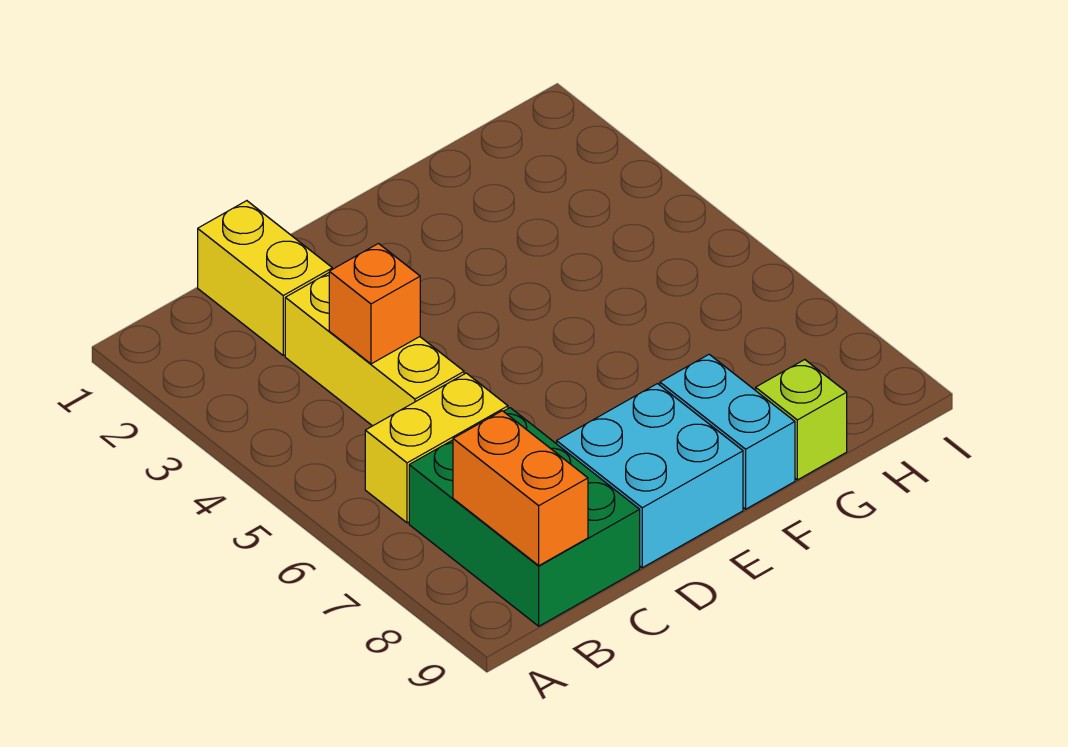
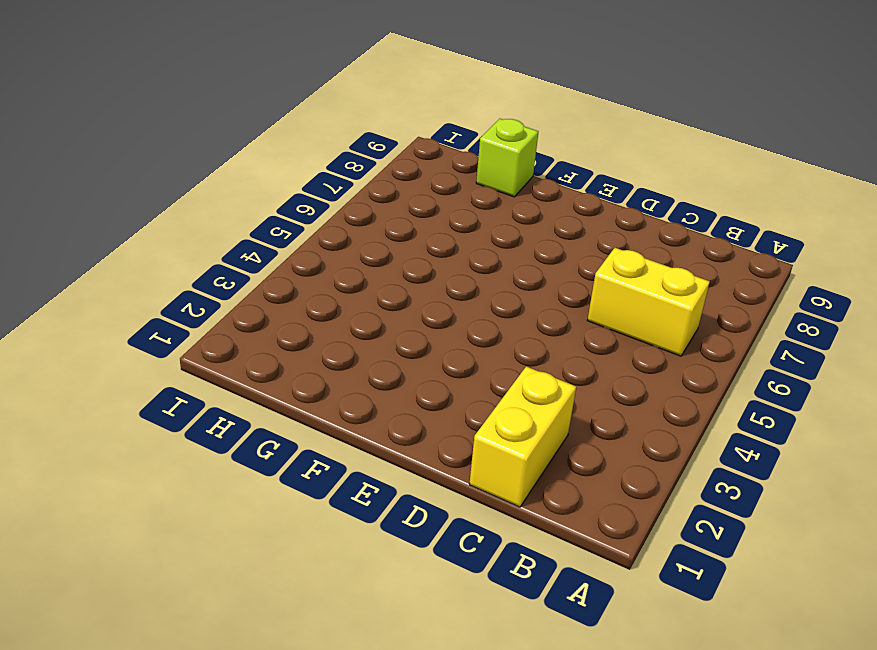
none -> green brick B7:C9 level 1
none -> yellow brick C3:C5 level 1

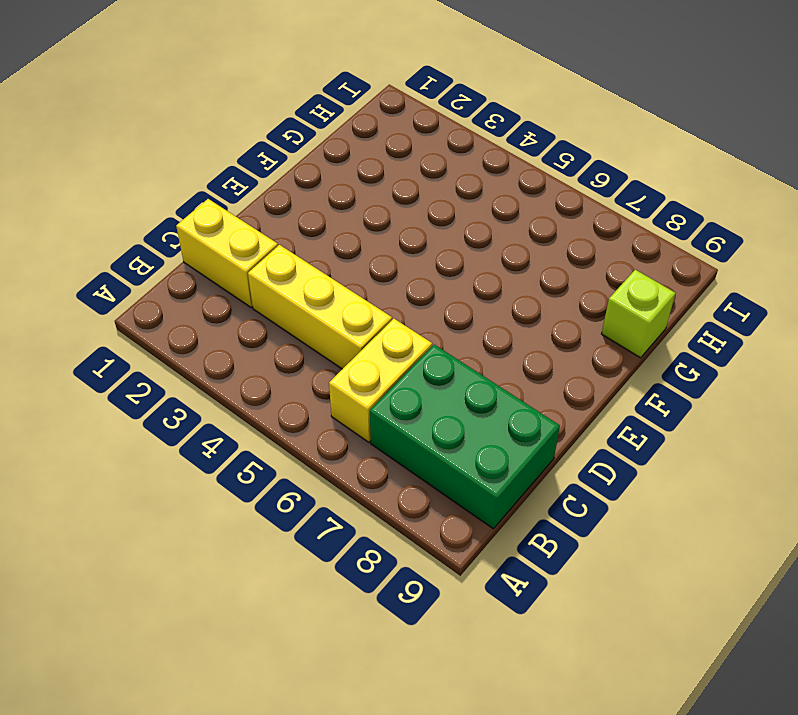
none -> cyan brick D8:E9 level 1
none -> cyan brick F8:F9 level 1

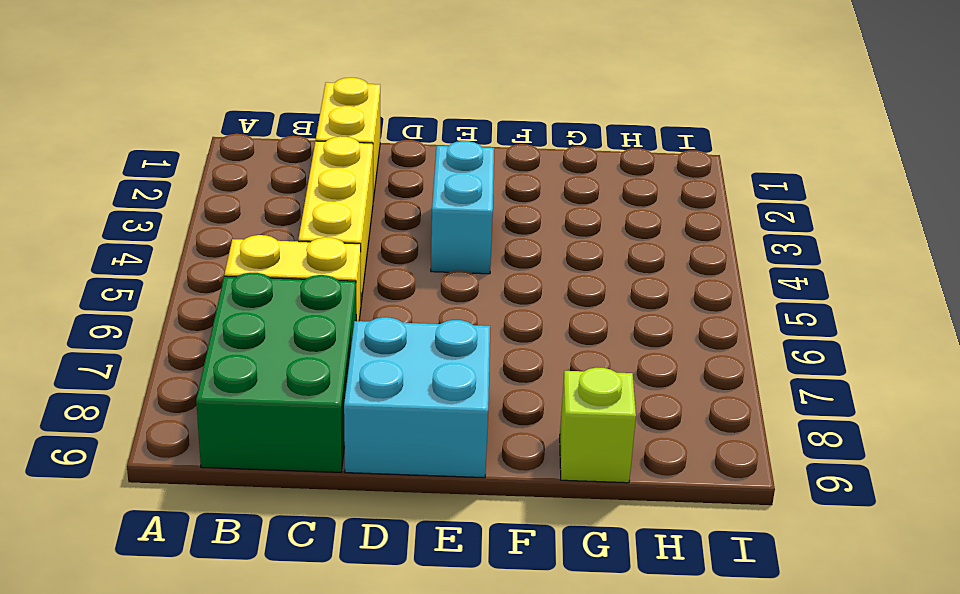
cyan brick E3:E4 level 1 -> cyan brick F8:F9 level 1
none -> orange brick B8:B9 level 2
none -> orange brick C4 level 2

